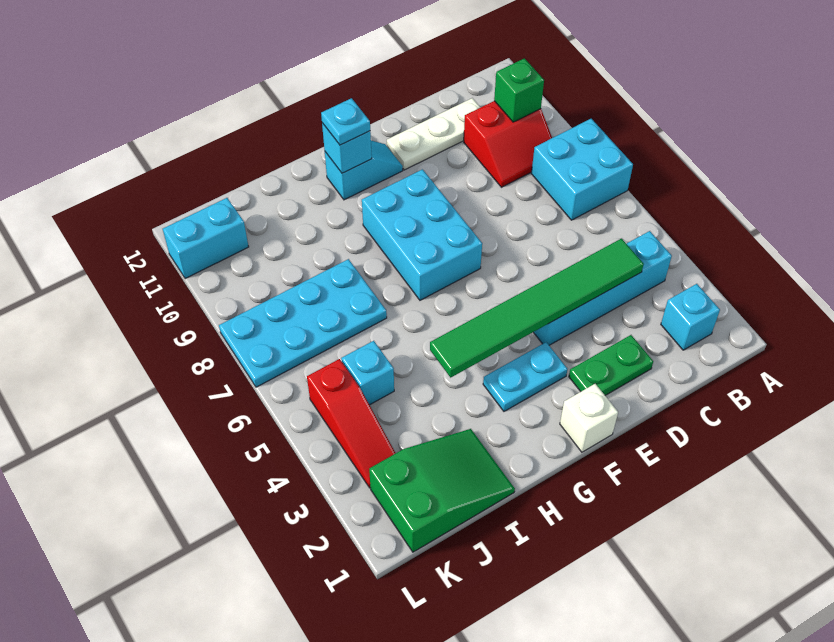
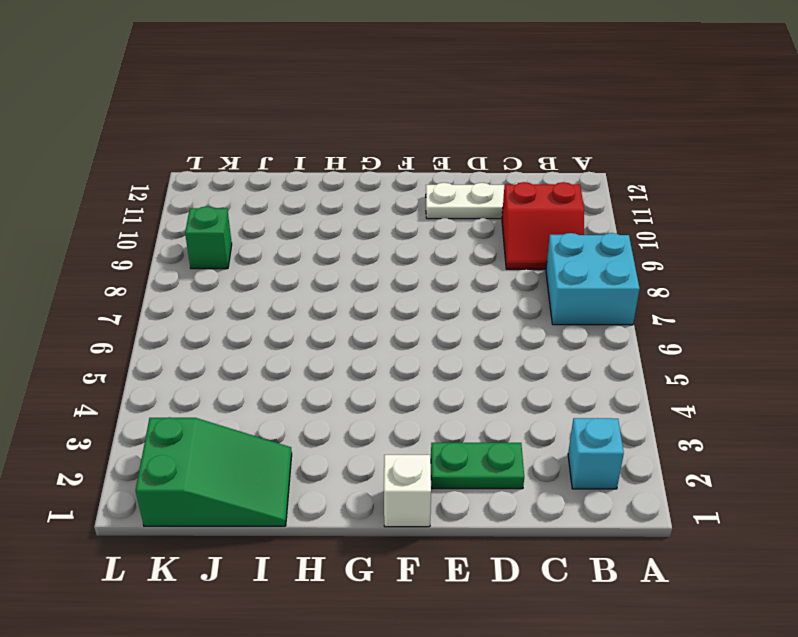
green brick K9 level 1 -> green brick B10 level 2
none -> cyan brick B4:E4 level 1
none -> cyan plate F3:G3 level 1
none -> cyan brick F7:G9 level 1

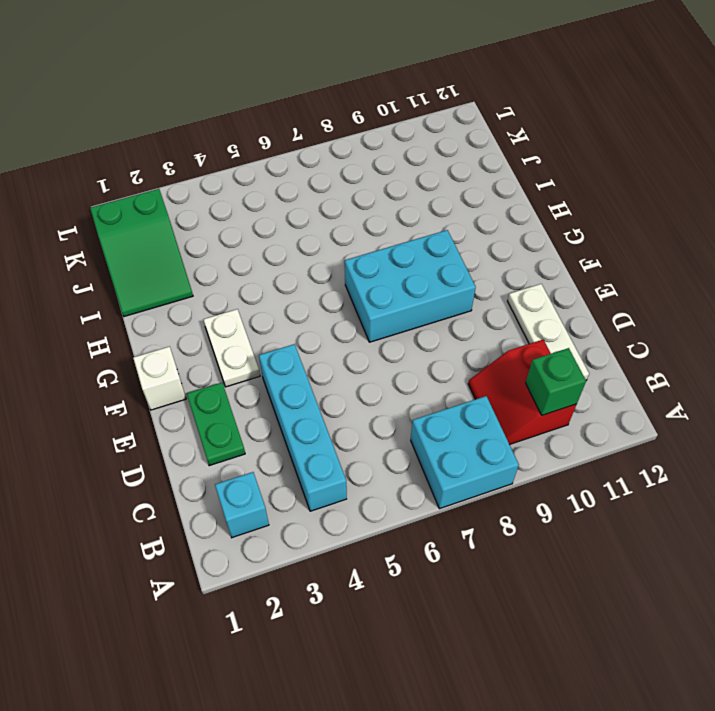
white plate F3:G3 level 1 -> cyan plate F3:G3 level 1
none -> cyan slope F11:G11 level 1 top G
none -> cyan plate I7:L8 level 1
none -> cyan brick J5 level 1

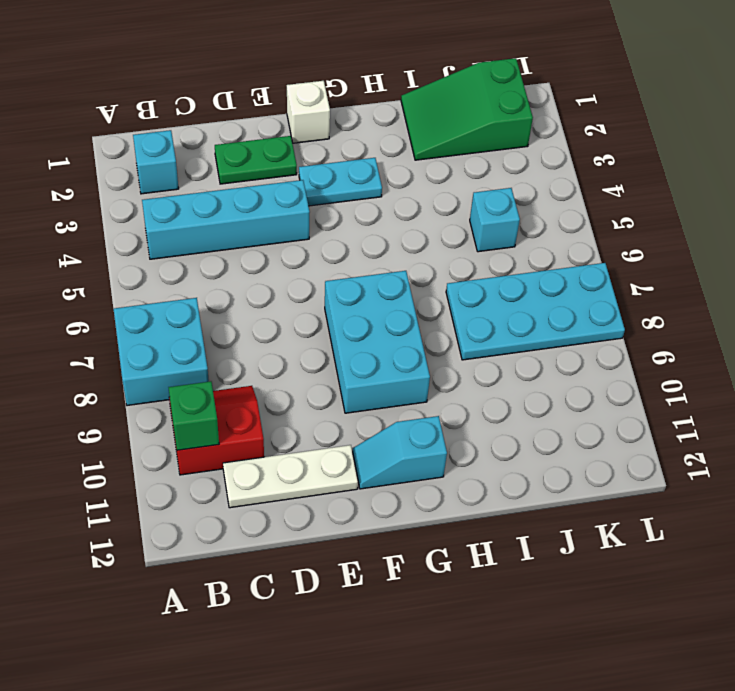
none -> red slope K3:K5 level 1 top 5
none -> cyan brick K11:L11 level 1
none -> green tile C4:H4 level 2

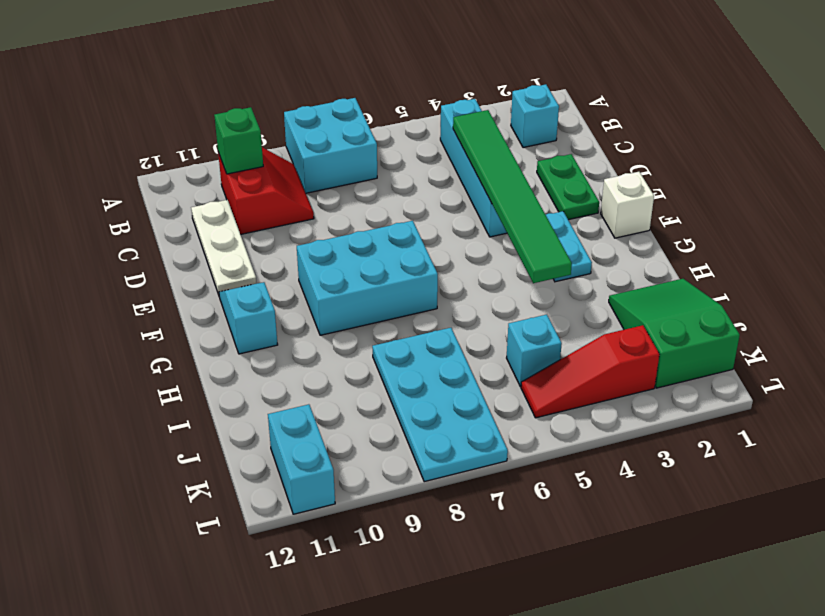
red slope K3:K5 level 1 top 3 -> red slope K3:K5 level 1 top 5
none -> cyan brick G11 level 2
none -> cyan plate G11 level 3

